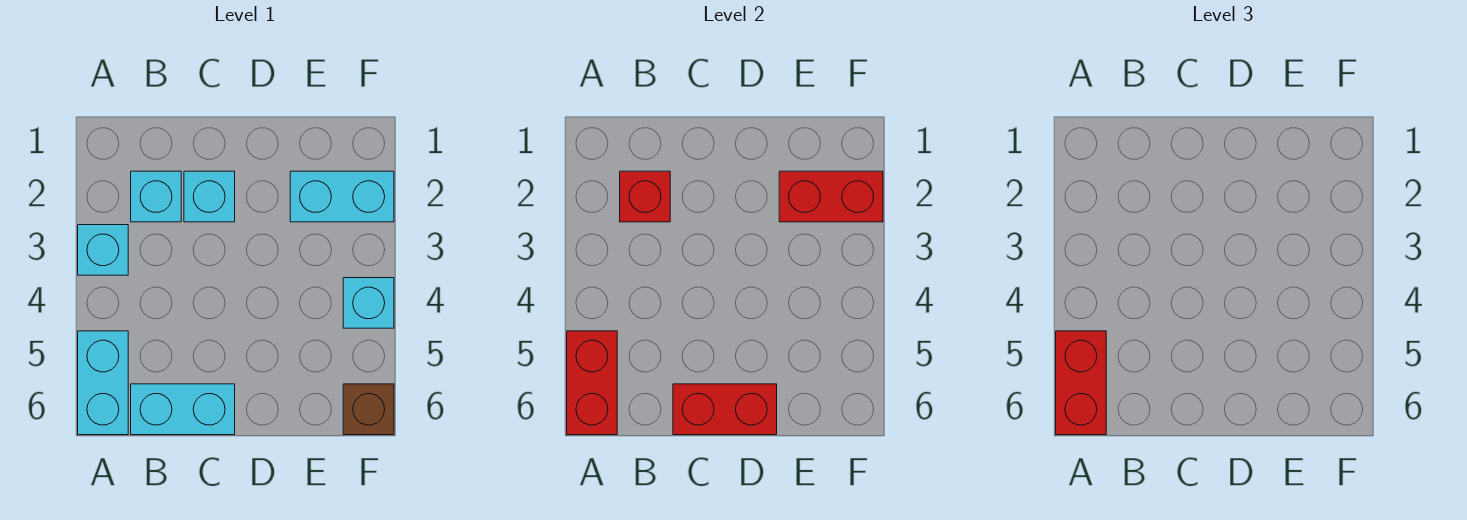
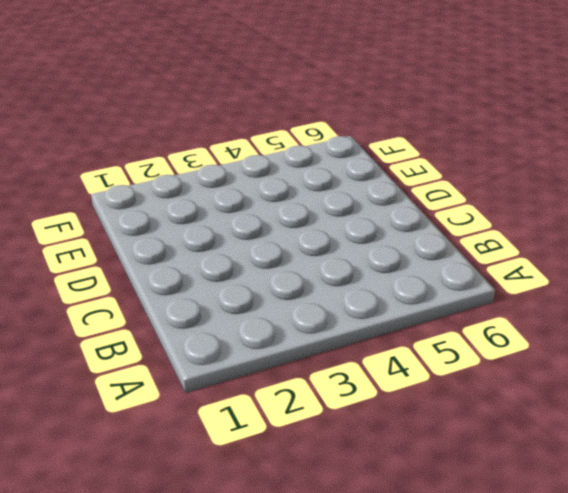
none -> cyan brick A3 level 1
none -> cyan brick A5:A6 level 1
none -> cyan brick B2 level 1

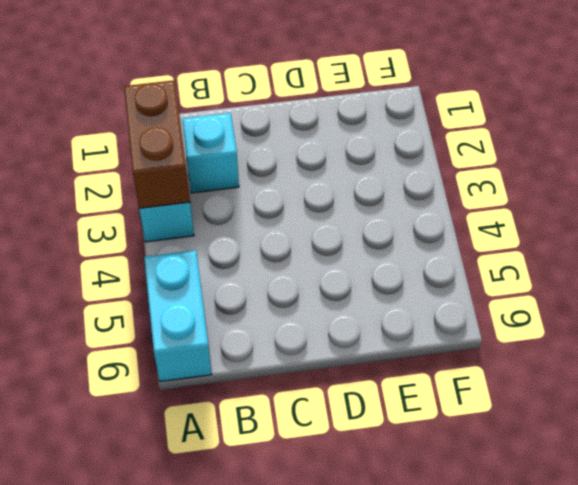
brown brick A2:A3 level 2 -> none
none -> cyan brick B6:C6 level 1
none -> cyan brick C2 level 1
none -> cyan brick E2:F2 level 1

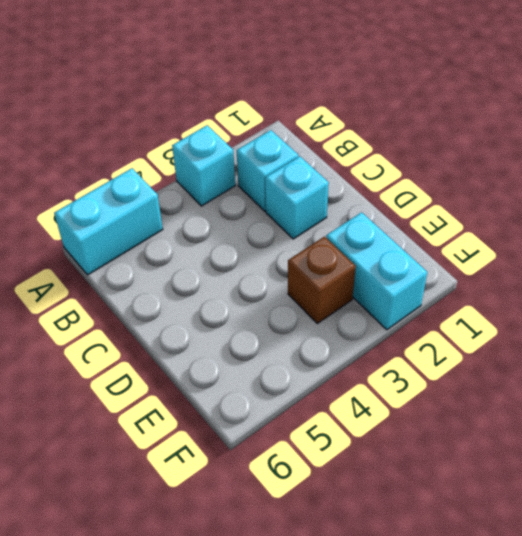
brown brick E3 level 1 -> brown brick F6 level 1
none -> cyan brick B6:C6 level 1
none -> cyan brick F4 level 1
none -> red brick A5:A6 level 2

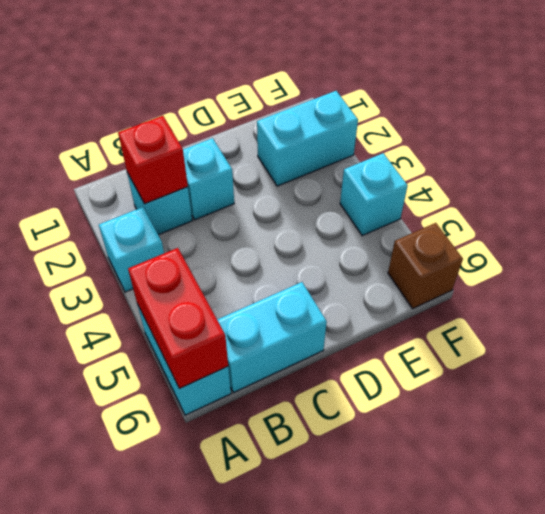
none -> red brick C6:D6 level 2
none -> red brick E2:F2 level 2
none -> red brick A5:A6 level 3

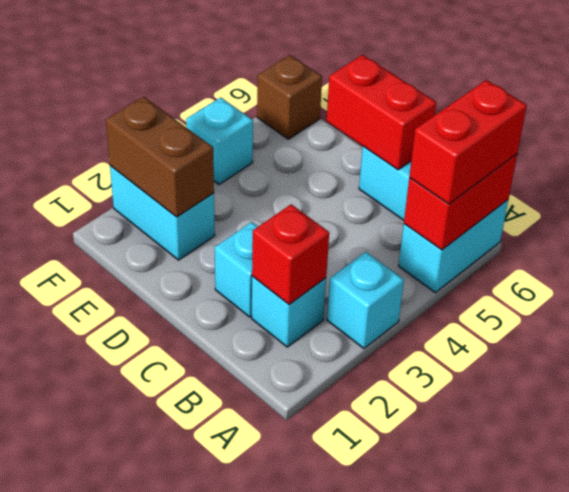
brown brick E2:F2 level 2 -> red brick E2:F2 level 2

